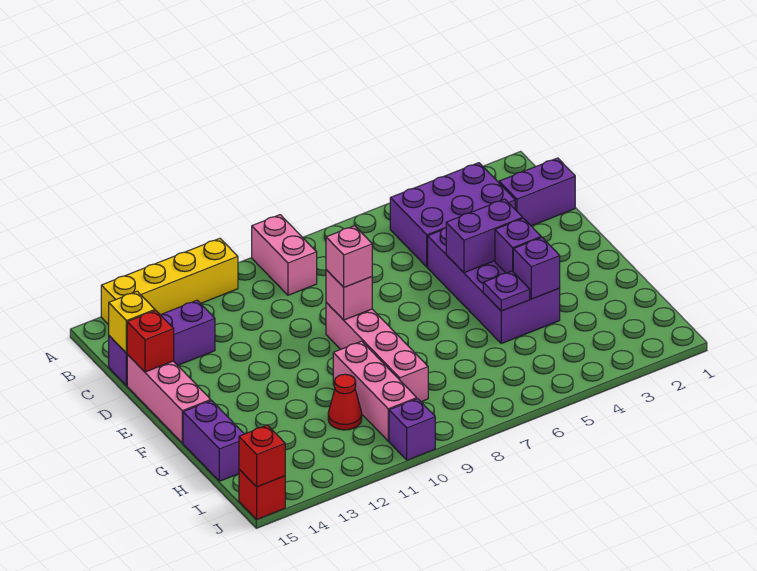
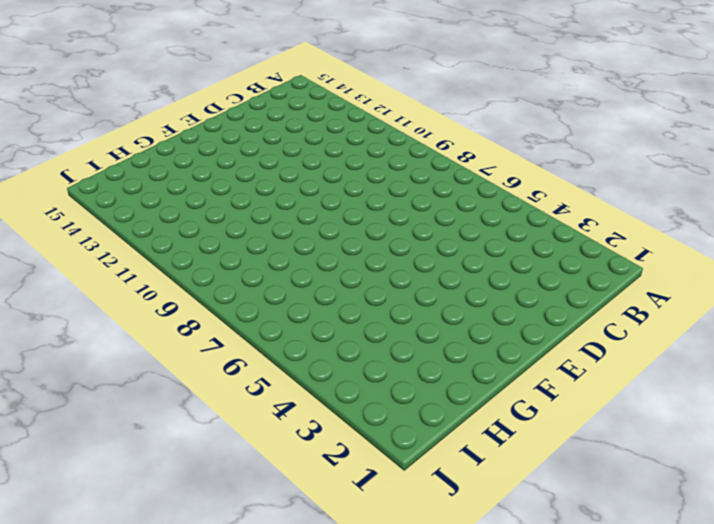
none -> pink brick A9:B9 level 1
none -> yellow brick A11:A14 level 1
none -> purple brick B3:C5 level 1

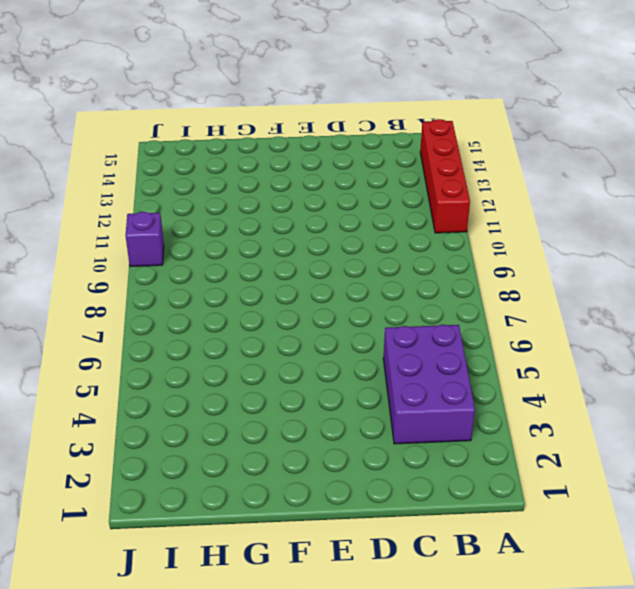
red brick A11:A14 level 1 -> yellow brick A11:A14 level 1
none -> pink brick A9:B9 level 1
none -> purple brick C1:C2 level 1
none -> purple brick C13:C15 level 1

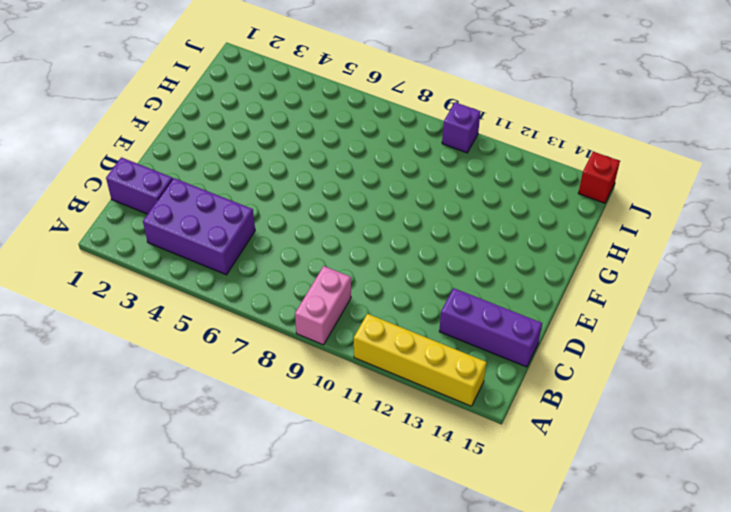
none -> purple brick D4:G5 level 1
none -> pink brick D15:F15 level 1
none -> pink brick E9:H9 level 1

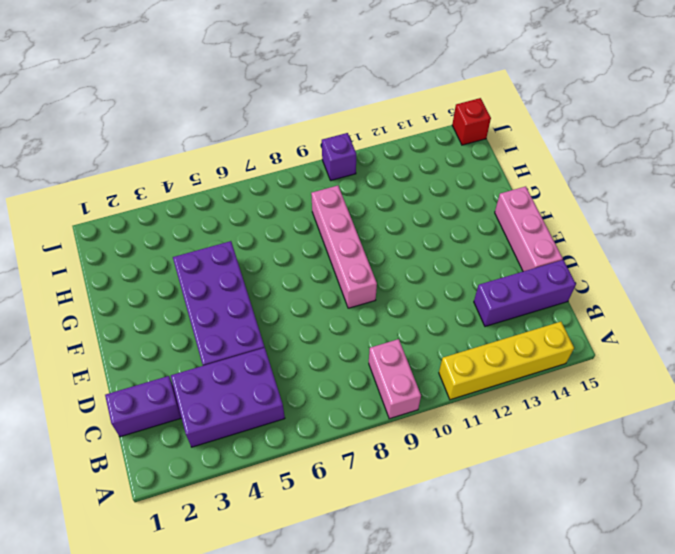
none -> pink brick G10:I10 level 1
none -> purple brick G15:H15 level 1
none -> red cone H11 level 1

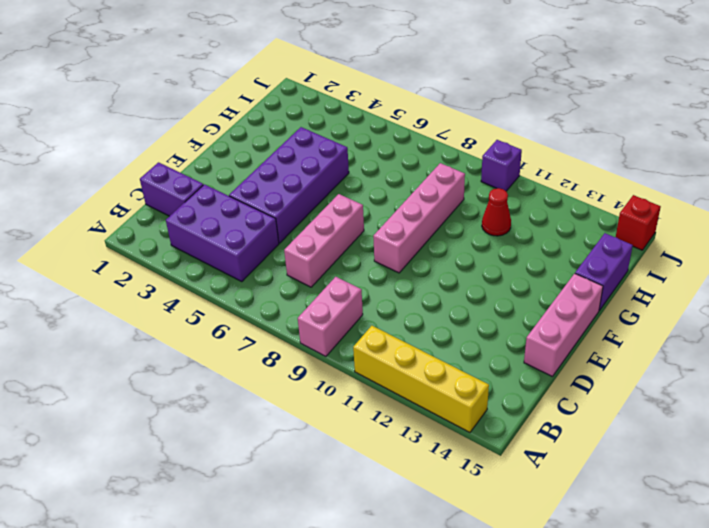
pink brick C7:E7 level 1 -> pink brick G10:I10 level 1
none -> purple brick C13:C15 level 1
none -> yellow brick C15 level 2
none -> red brick D15 level 2

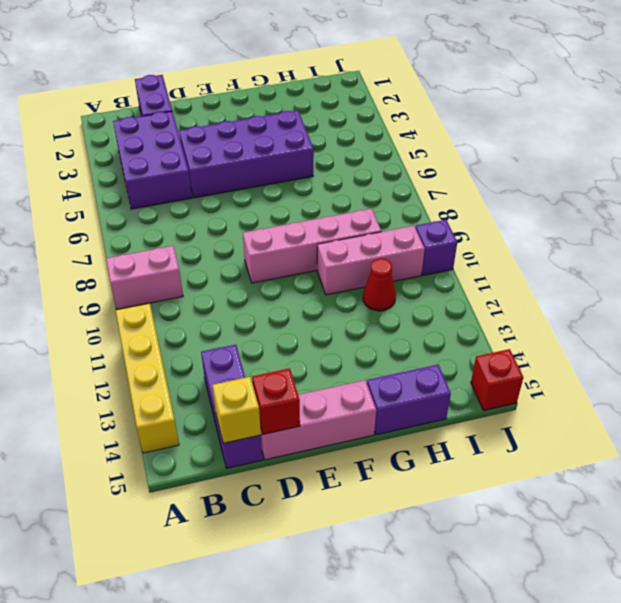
none -> purple brick E4:E5 level 2
none -> pink brick E9 level 2
none -> purple brick F4 level 2

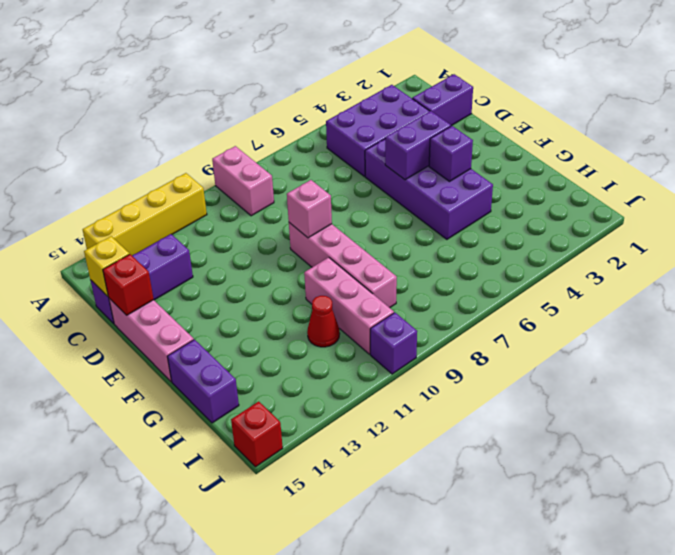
none -> purple brick G4 level 2
none -> purple plate G5 level 2
none -> red brick J15 level 2

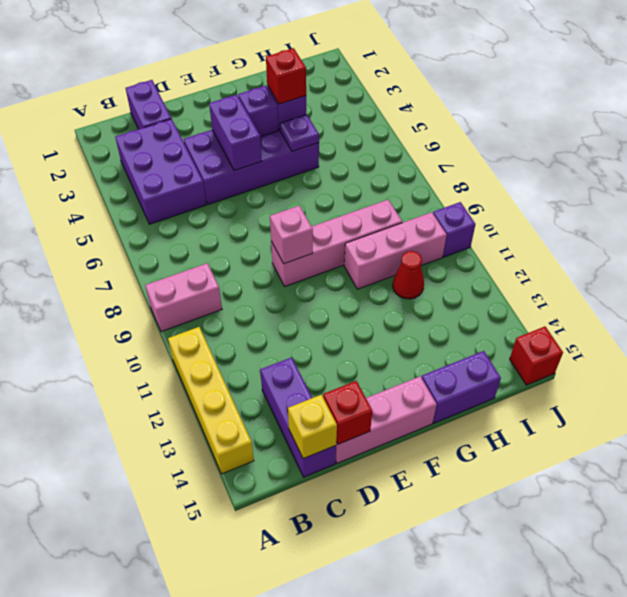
red brick G4 level 3 -> red brick J15 level 2
none -> pink brick E9 level 3

